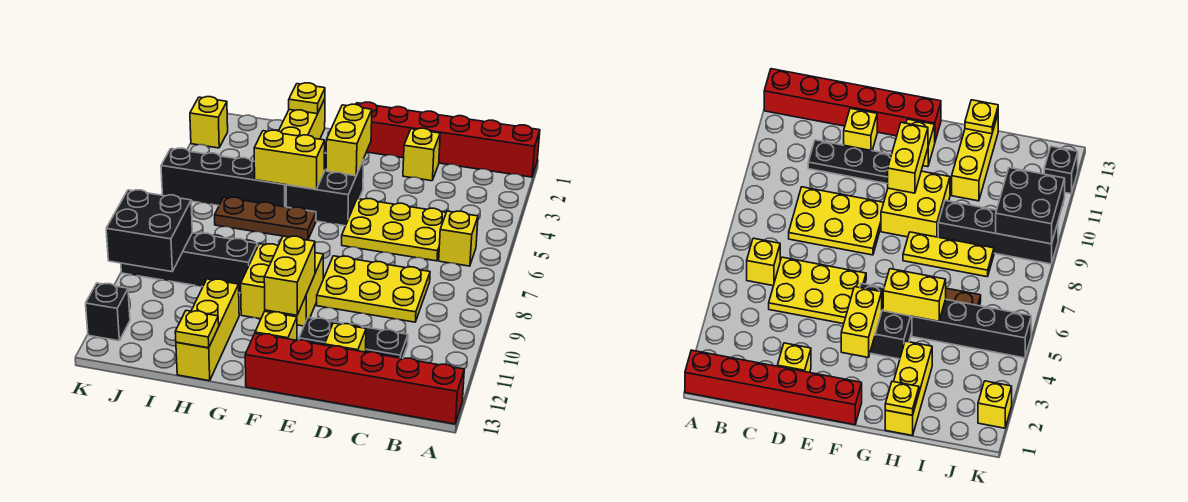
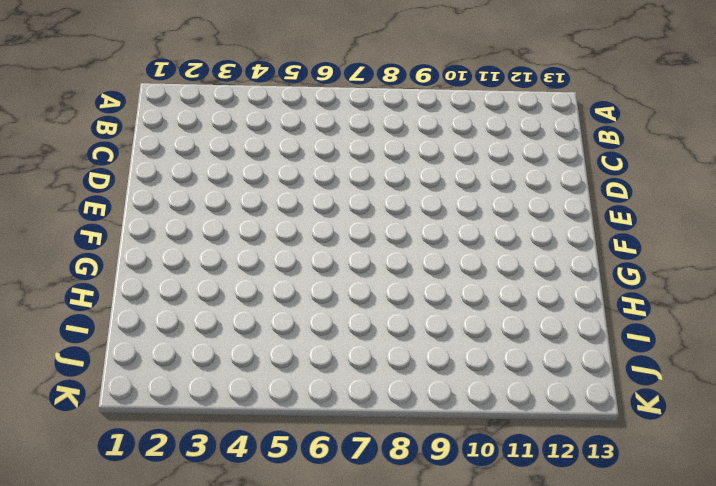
none -> red brick A1:F1 level 1
none -> red brick A13:F13 level 1
none -> yellow brick B6 level 1

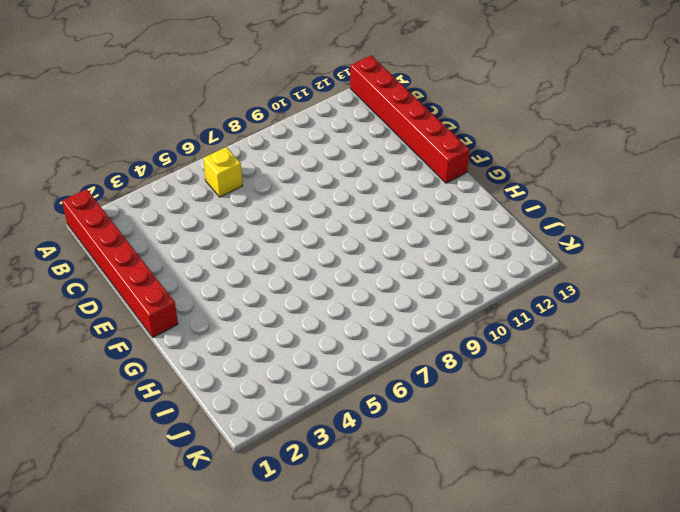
none -> yellow plate C5:E6 level 1
none -> yellow plate C8:E9 level 1
none -> black plate C11:E11 level 1

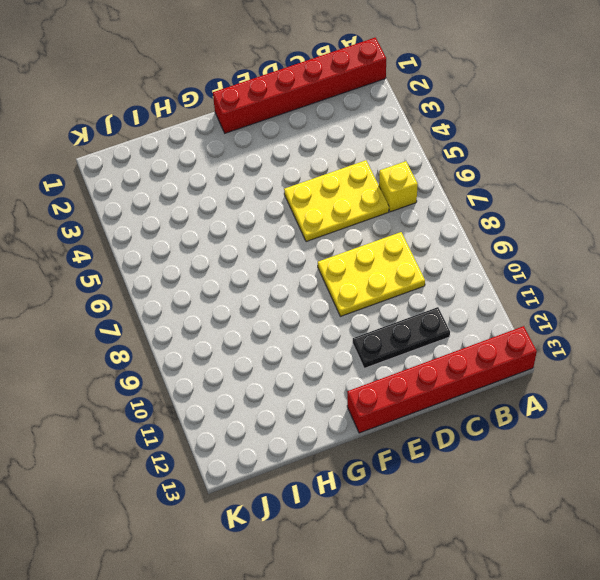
none -> yellow brick D2 level 1
none -> yellow brick D12 level 1
none -> black brick F4:G5 level 1

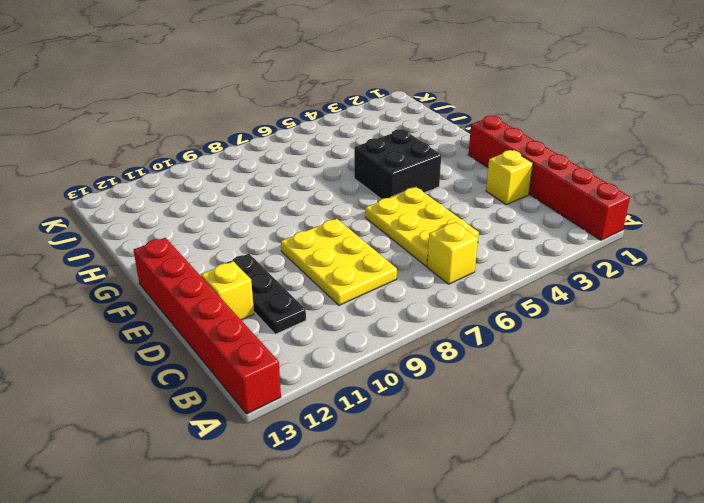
none -> yellow brick F9:G10 level 1
none -> yellow brick F12 level 1
none -> brown plate G6:I6 level 1

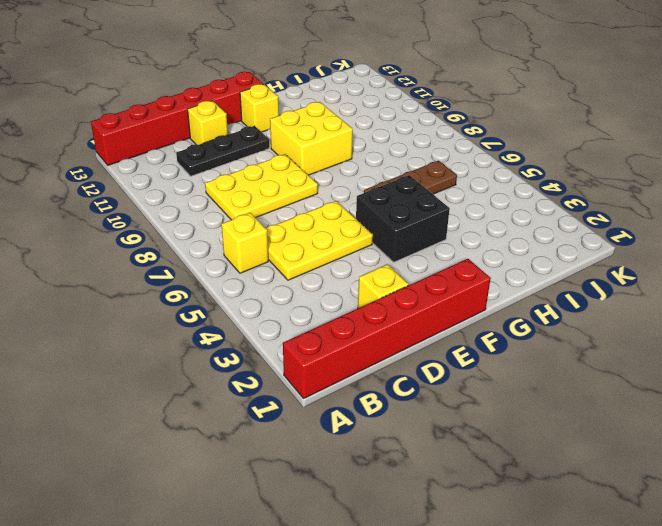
none -> yellow plate G8:I8 level 1
none -> yellow brick H1:H3 level 1
none -> black brick H5:K5 level 1

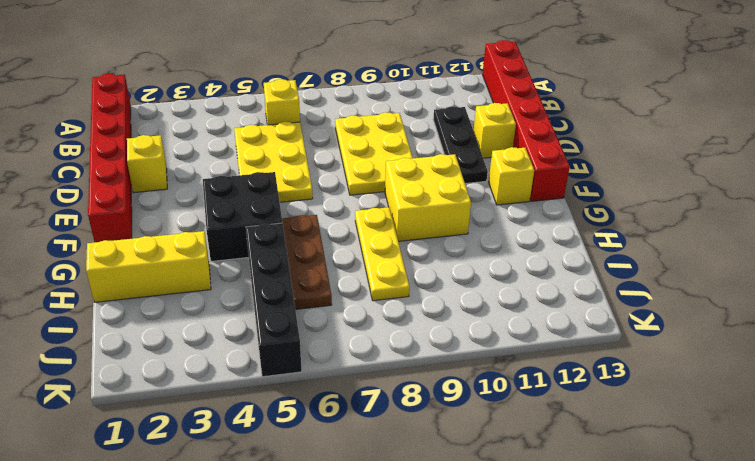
none -> black brick H9:K9 level 1
none -> yellow brick H11:H13 level 1
none -> yellow brick K2 level 1

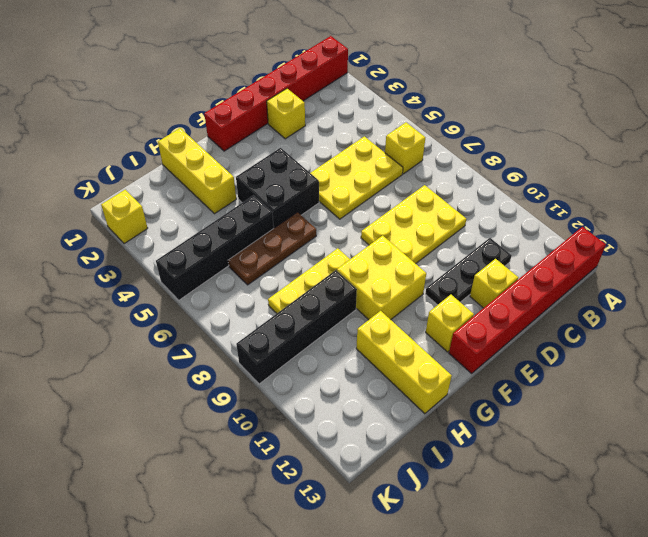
none -> black brick K12 level 1
none -> yellow brick F3:F4 level 2
none -> yellow brick F10:F11 level 2

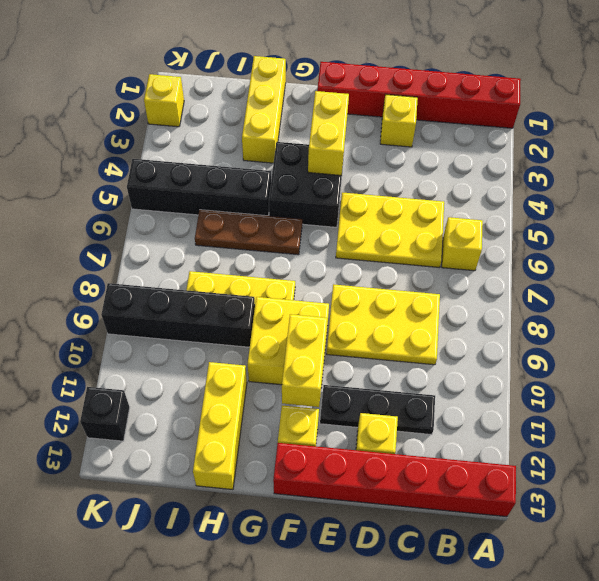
none -> yellow brick G5:H5 level 2
none -> yellow plate H1 level 2
none -> yellow plate H13 level 2

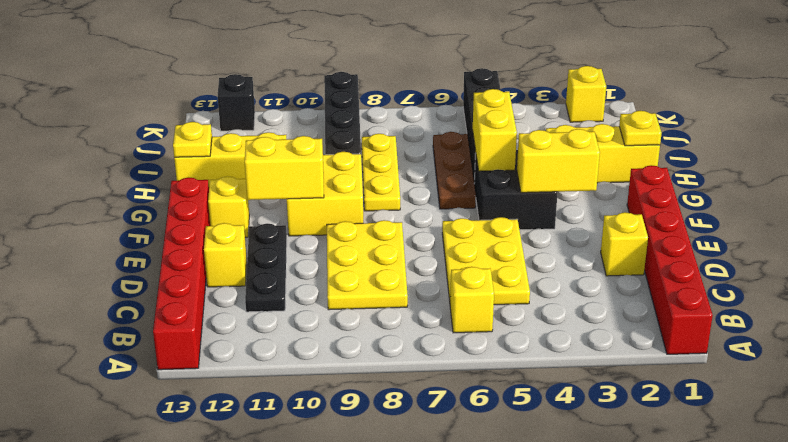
none -> black brick J9:K10 level 2

